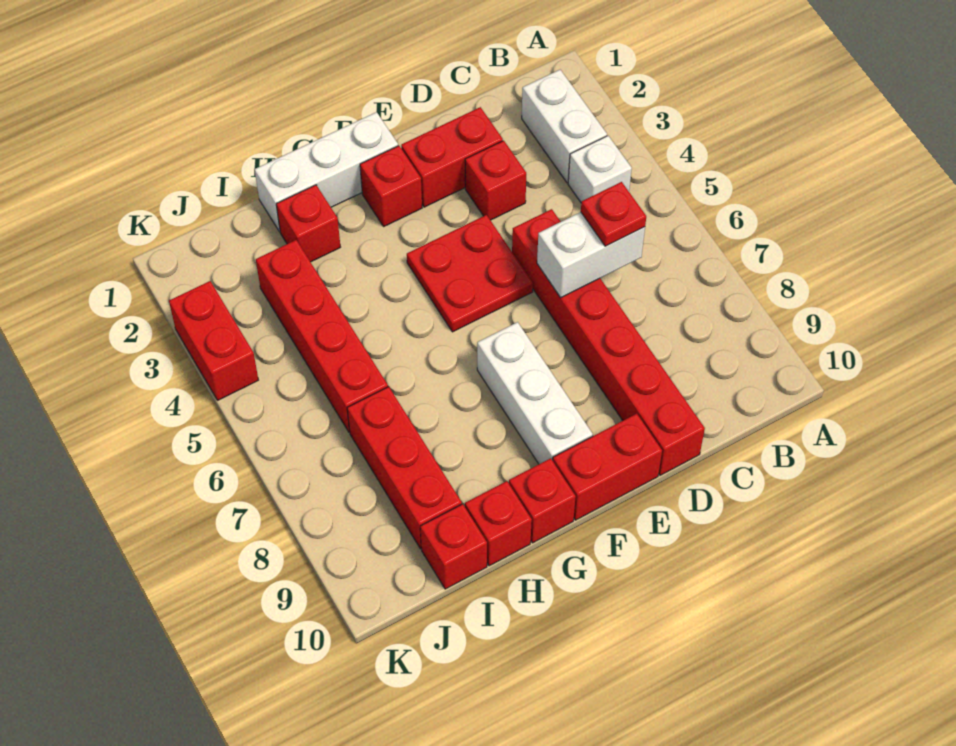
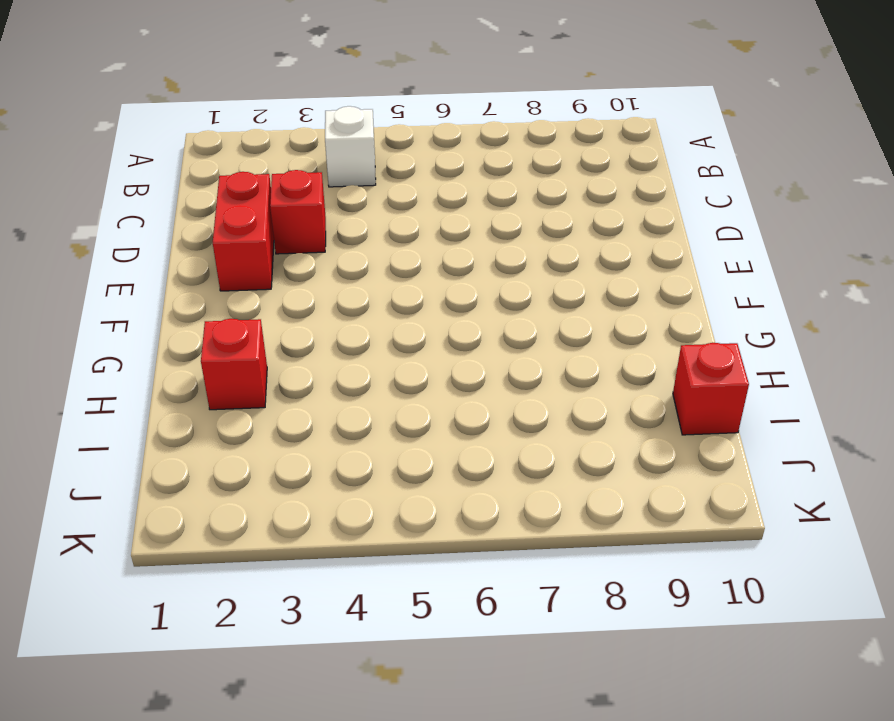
none -> white brick B2:B3 level 1
none -> red brick D5:D10 level 1
none -> red plate E4:F5 level 1

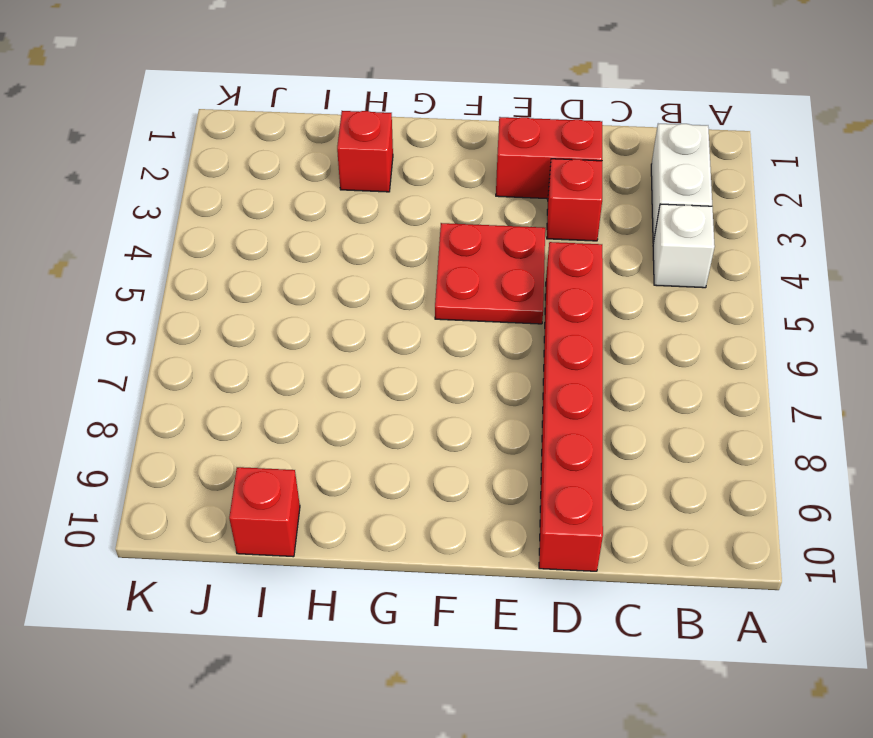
none -> red brick E10:F10 level 1
none -> white brick F1:H1 level 1
none -> red brick F2 level 1

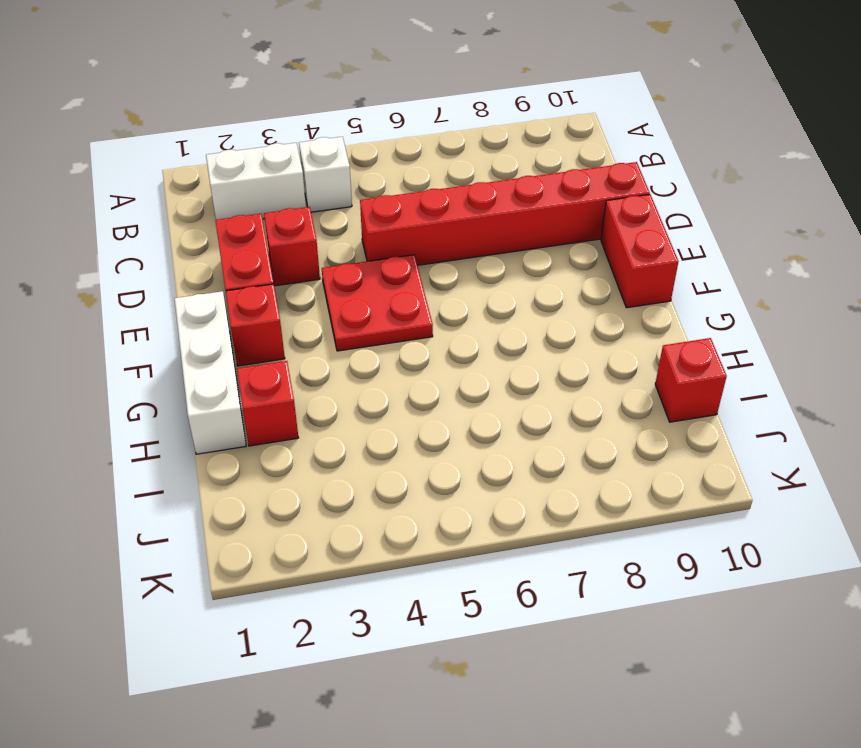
none -> white brick F7:F9 level 1
none -> red brick G10 level 1
none -> red brick H10 level 1

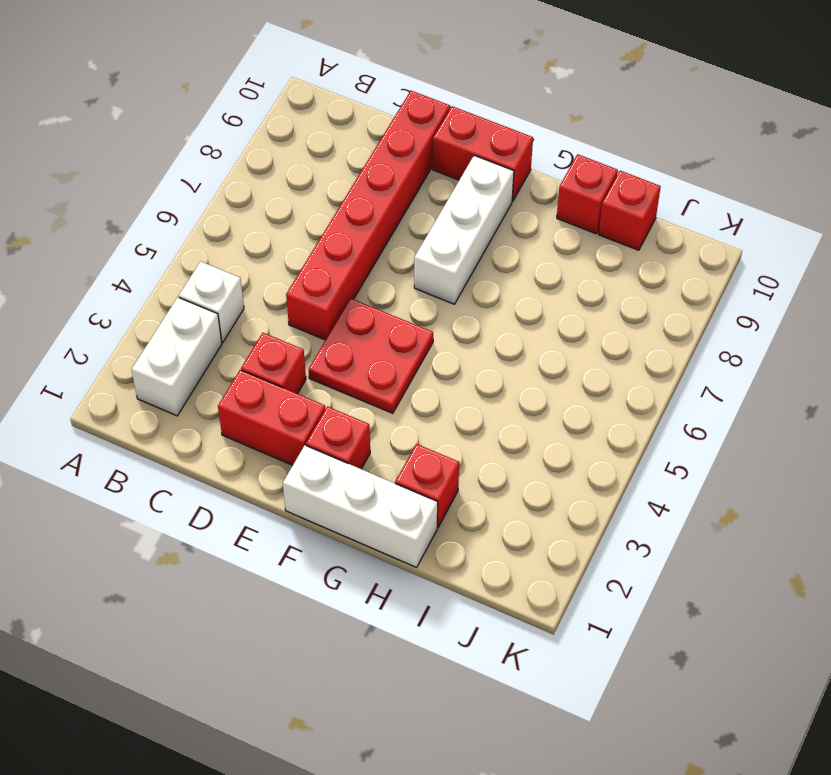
none -> red brick G10 level 1
none -> red brick I3:I6 level 1
none -> red brick I7:I9 level 1

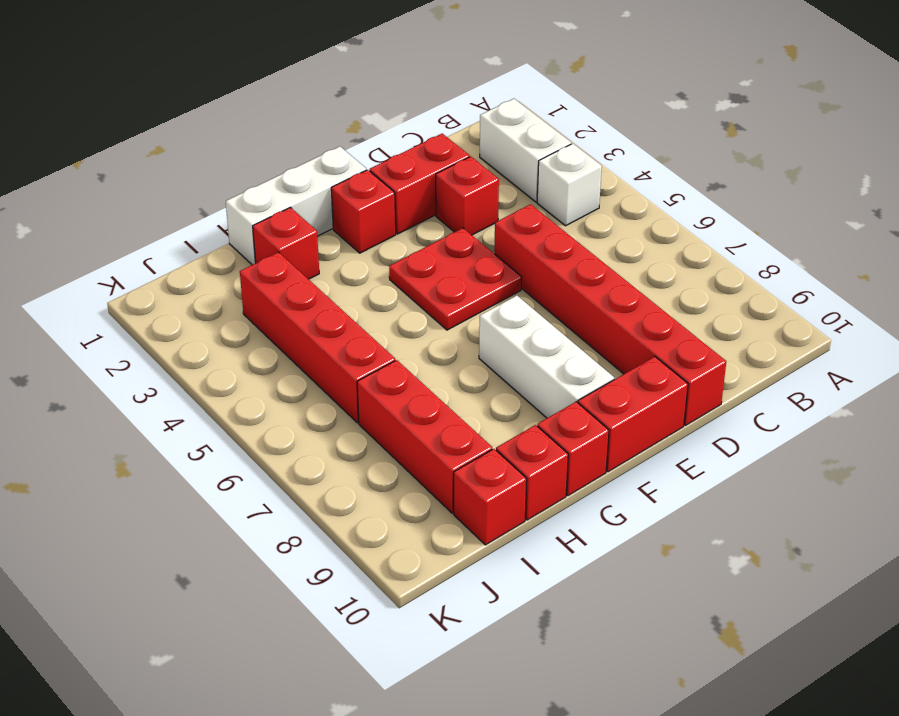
none -> red brick K3:K4 level 1
none -> white brick C6:D6 level 2
none -> red plate C6 level 3

